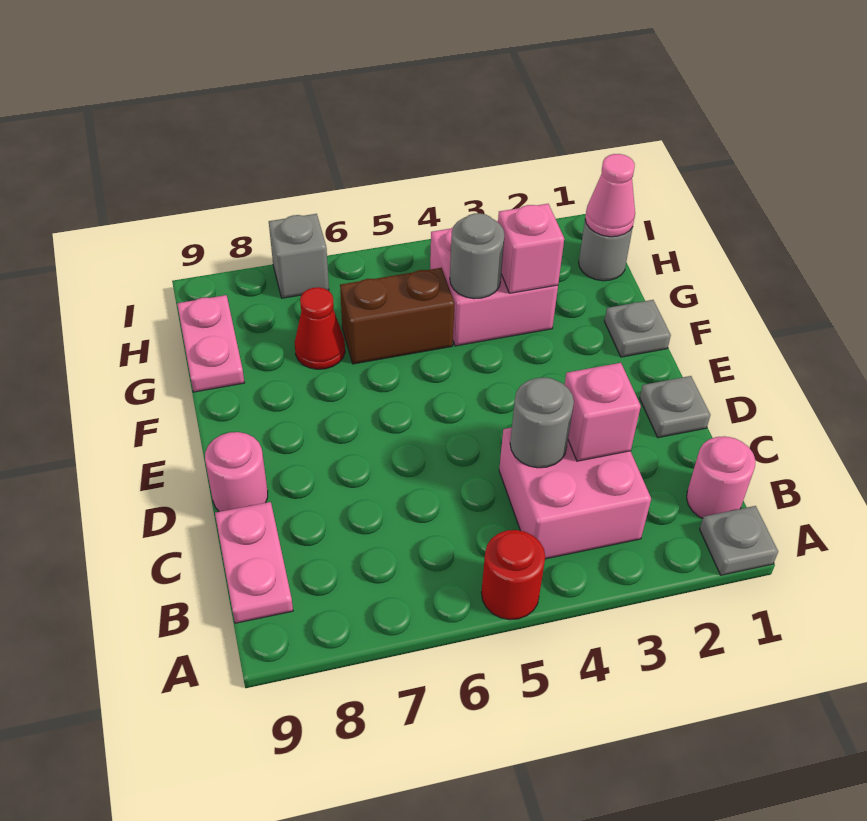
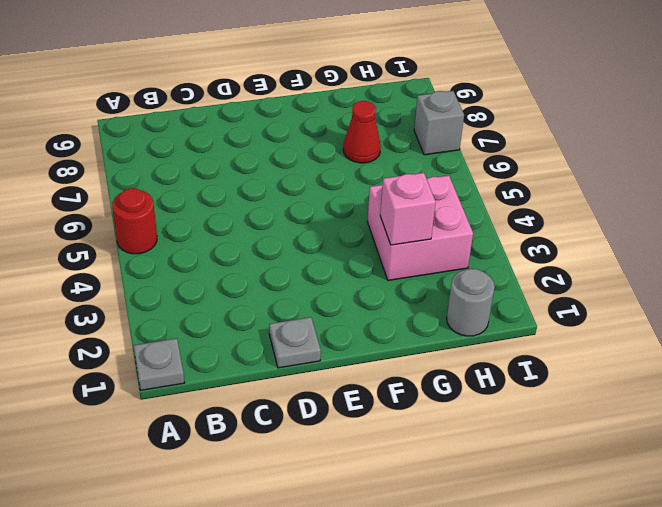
none -> pink round brick B1 level 1
none -> pink brick B3:C4 level 1
none -> pink plate B9:C9 level 1

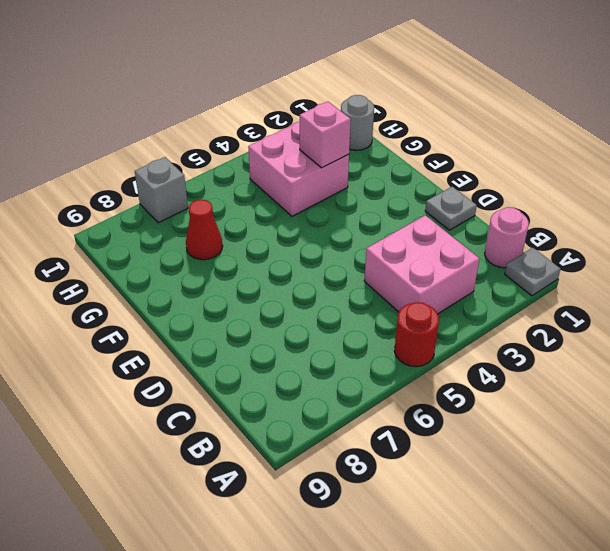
none -> pink plate B9:C9 level 1
none -> pink round brick D9 level 1
none -> grey plate F1 level 1

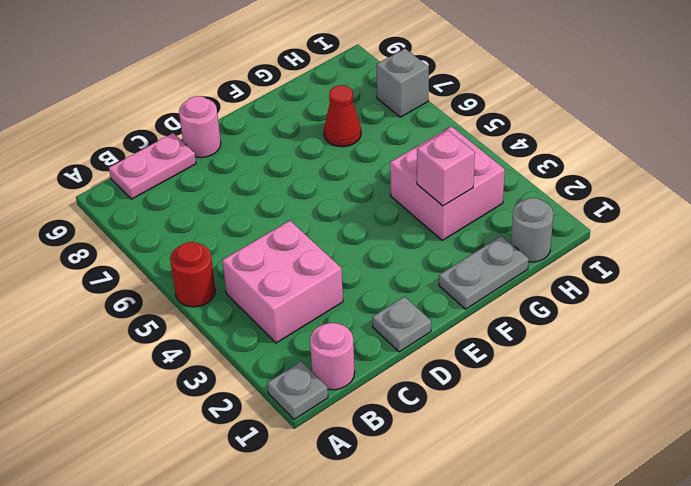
grey plate F1:G1 level 1 -> grey plate F1 level 1
none -> brown brick G5:G6 level 1
none -> pink plate G9:H9 level 1
none -> pink brick C3 level 2

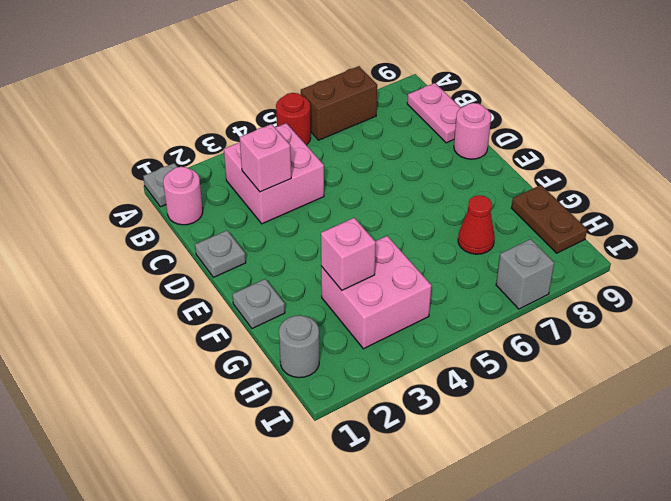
brown brick A6:A7 level 1 -> brown brick G5:G6 level 1
brown plate G9:H9 level 1 -> pink plate G9:H9 level 1
none -> grey round brick C4 level 2
none -> grey round brick G4 level 2
none -> pink cone H1 level 2

